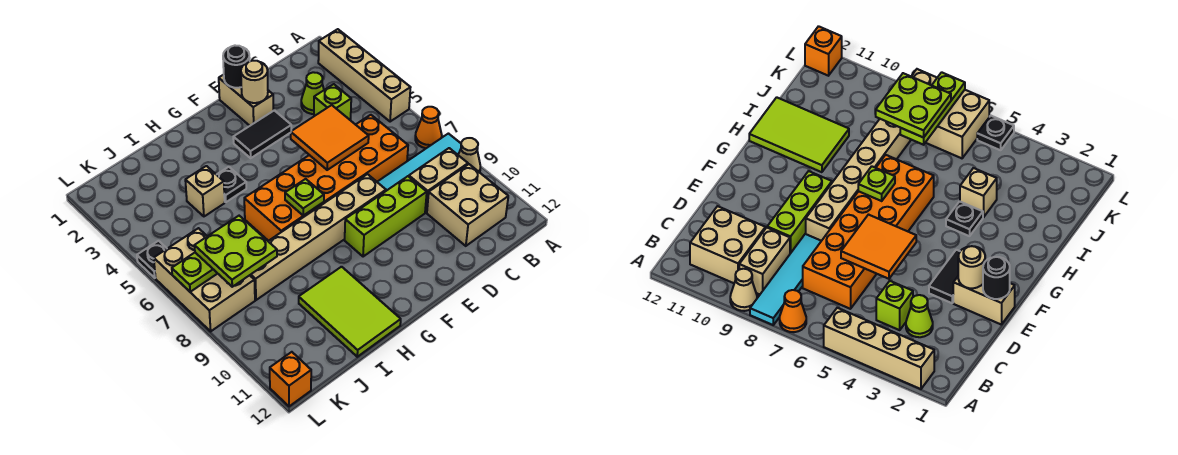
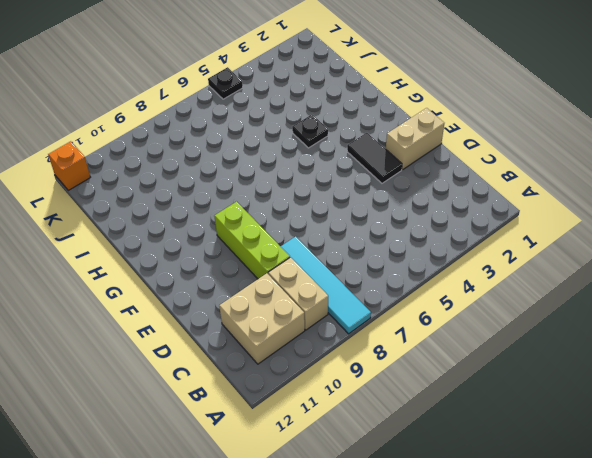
none -> tan brick A2:A5 level 1
none -> orange cone A7 level 1
none -> tan cone A9 level 1

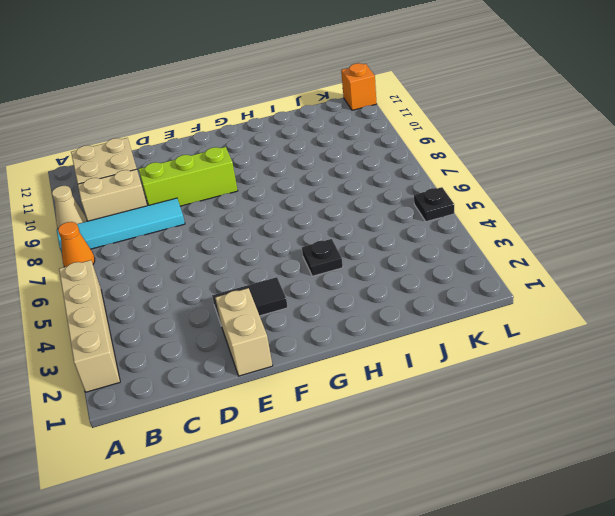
none -> lime cone C3 level 1
none -> lime brick C4 level 1
none -> orange brick C6:H7 level 1

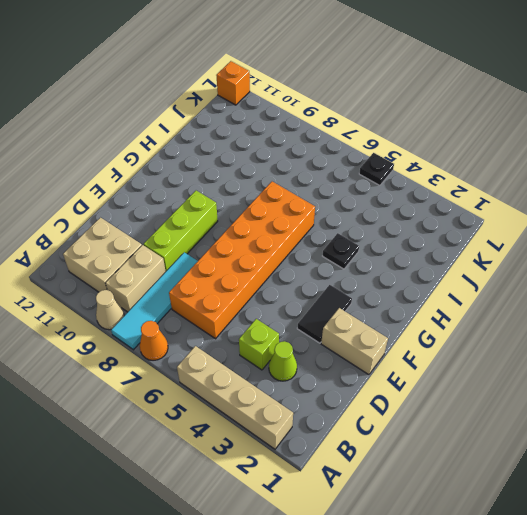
none -> tan brick E8:J8 level 1
none -> lime tile H10:I12 level 1
none -> tan brick I4 level 1

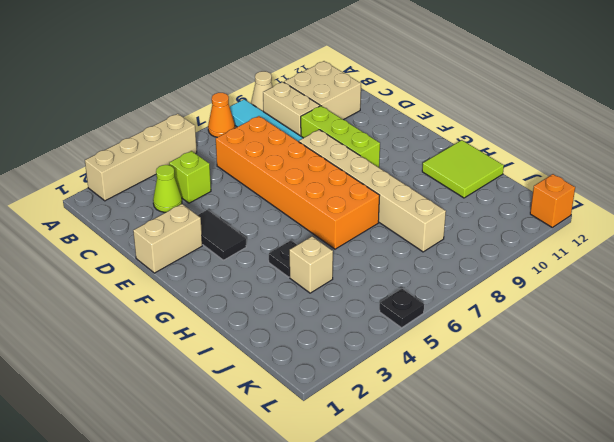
lime tile H11:I12 level 1 -> lime tile H10:I12 level 1
none -> tan brick K6:L8 level 1
none -> orange tile D5:E6 level 2
none -> black round brick E1 level 2

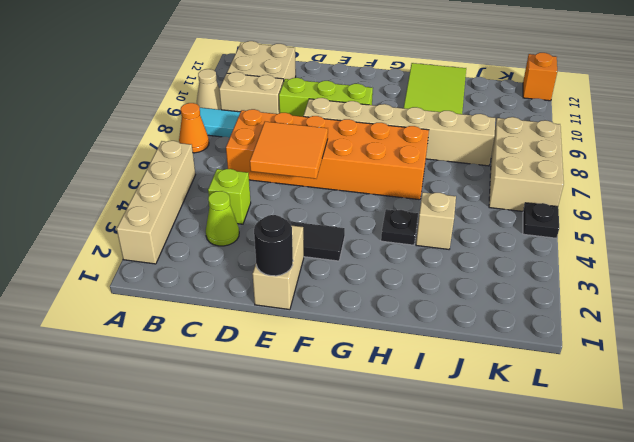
none -> tan round brick E2 level 2
none -> lime plate G7 level 2
none -> lime plate J7:L7 level 2

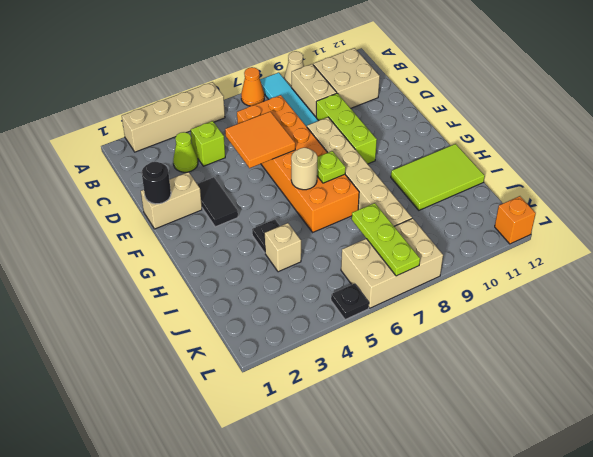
tan round brick G6 level 2 -> tan round brick E2 level 2
none -> lime plate J7:K8 level 3

